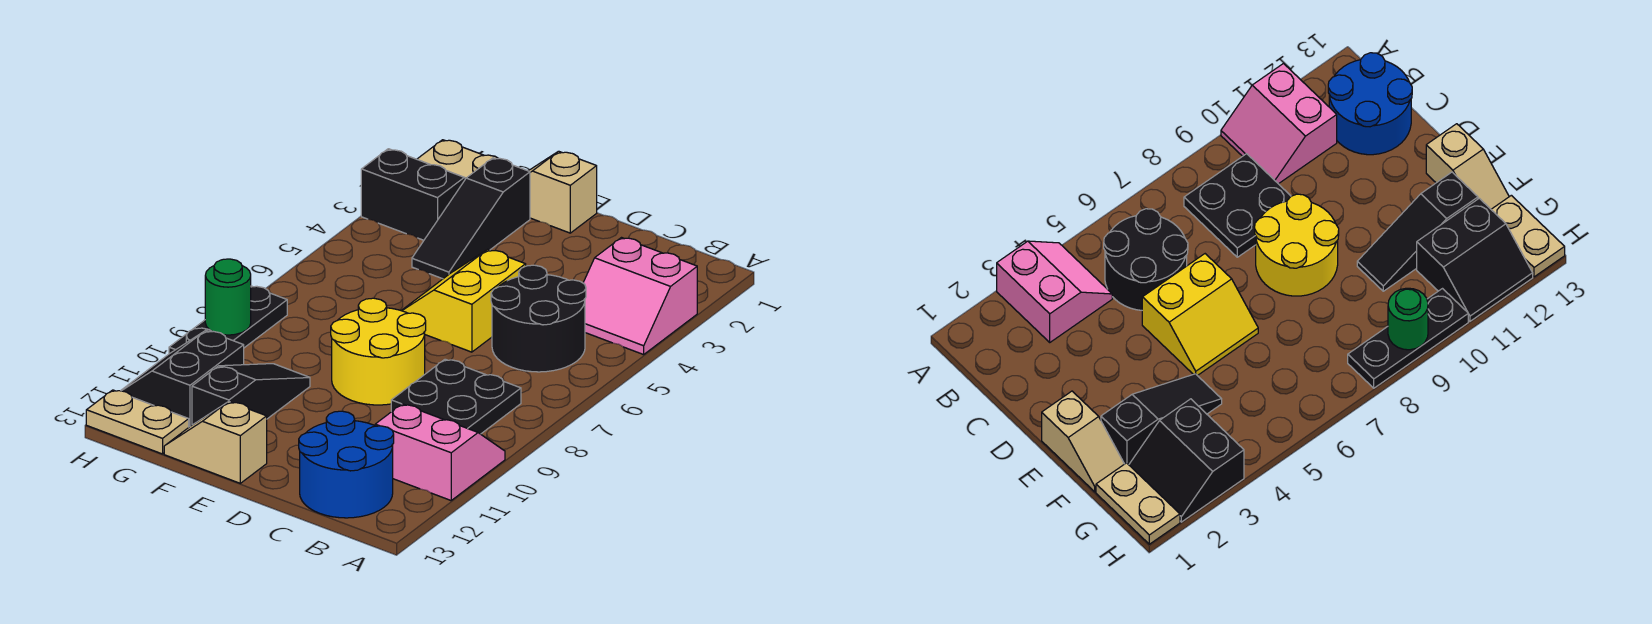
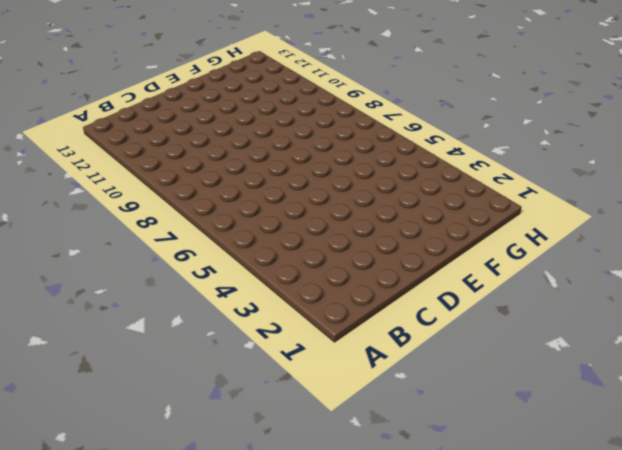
none -> pink slope A3:B4 level 1 top 3
none -> pink slope A10:B11 level 1 top 11
none -> black round brick B5:C6 level 1

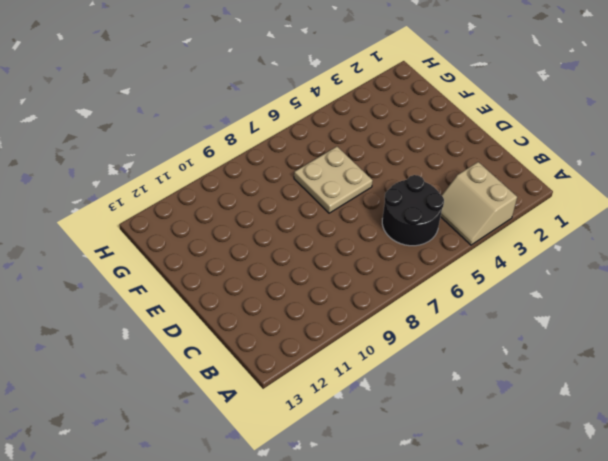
tan slope A3:B4 level 1 top 3 -> pink slope A3:B4 level 1 top 3
tan plate E6:F7 level 1 -> yellow slope D5:E6 level 1 top D
none -> pink slope A10:B11 level 1 top 11
none -> black plate B8:C9 level 1
none -> blue round brick B12:C13 level 1

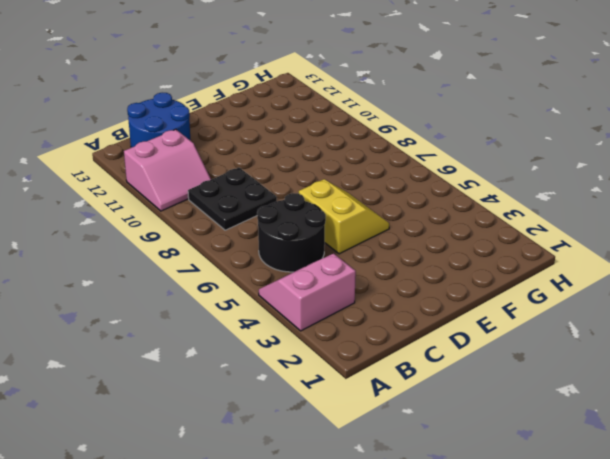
none -> yellow round brick D8:E9 level 1
none -> tan slope E1:F1 level 1 top E
none -> tan slope E13:F13 level 1 top E

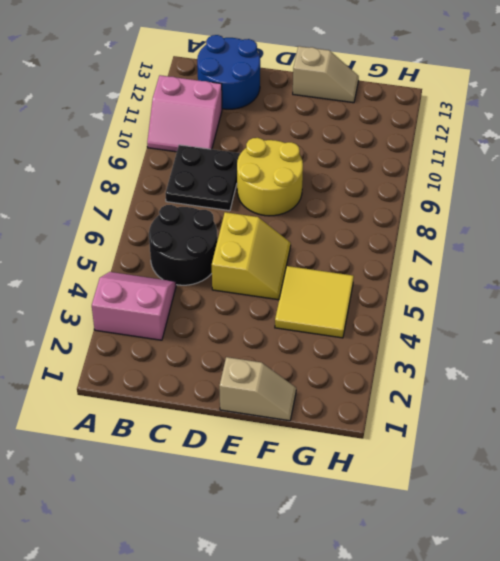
yellow tile F4:G5 level 1 -> black slope F2:F4 level 1 top 2
none -> black slope F10:F12 level 1 top 12
none -> tan plate G1:H1 level 1
none -> black slope G2:H3 level 1 top 3

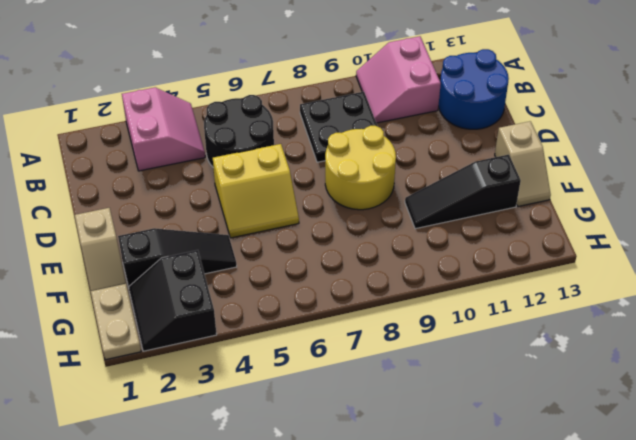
none -> black slope G11:H12 level 1 top G
none -> tan plate G13:H13 level 1
none -> black plate H8:H10 level 1

